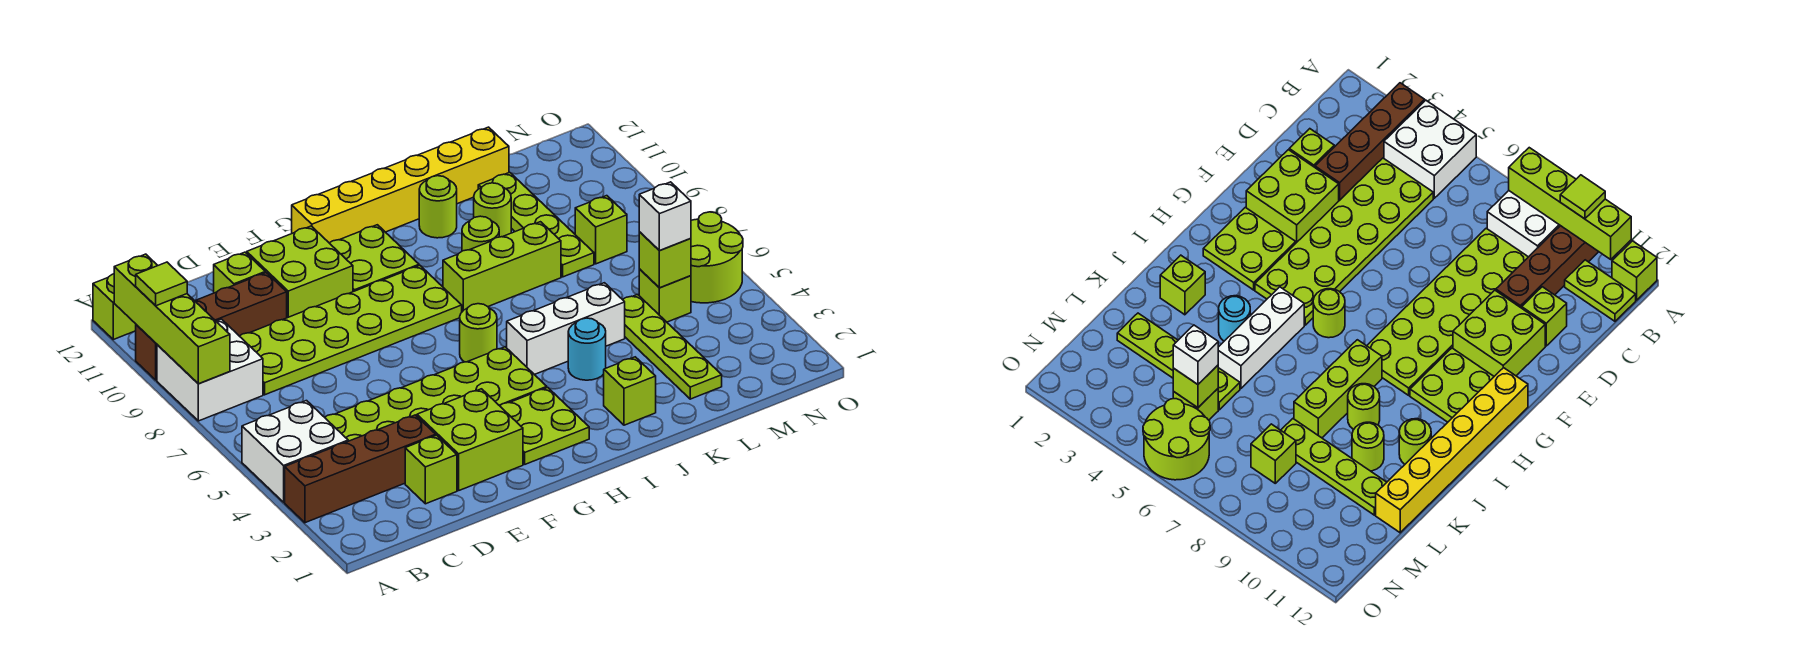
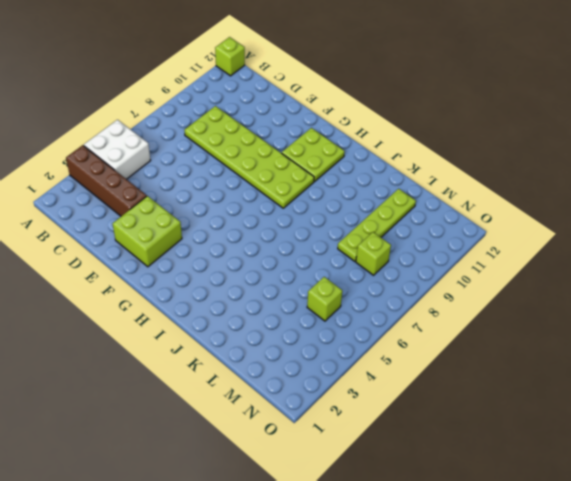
none -> white brick A8:B9 level 1
none -> brown brick A10:D10 level 1
none -> lime plate B11:B12 level 1
none -> lime plate C4:H5 level 1

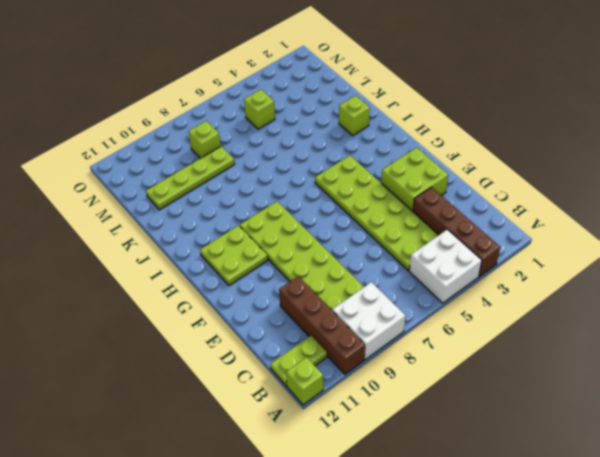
none -> lime brick D2 level 1
none -> lime brick D11 level 1
none -> lime brick E10:F11 level 1
none -> lime plate G2:H3 level 1

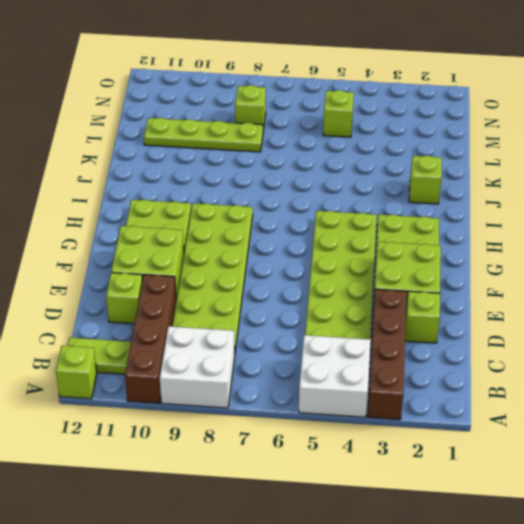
none -> yellow brick G12:L12 level 1
none -> lime round brick H6 level 1
none -> white brick I5:K5 level 1
none -> lime brick I8:K8 level 1

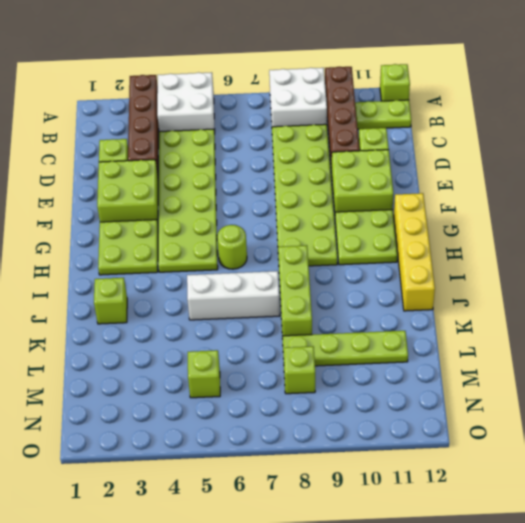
yellow brick G12:J12 level 1 -> yellow brick G12:L12 level 1
white brick J5:J7 level 1 -> white brick I5:K5 level 1
none -> cyan round brick J4 level 1
none -> lime round brick J9 level 1
none -> lime round brick J11 level 1
none -> lime round brick K10 level 1

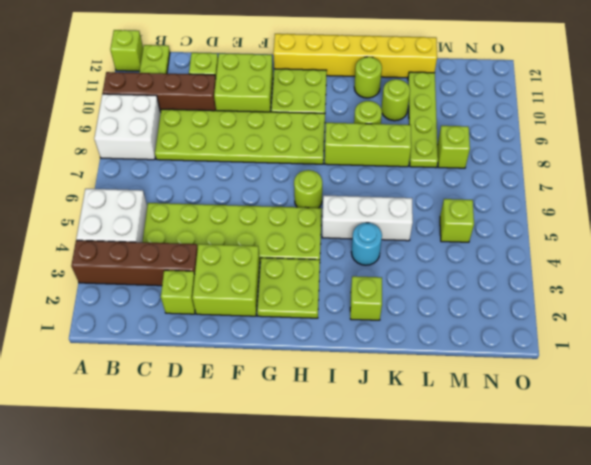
none -> lime plate L2:L5 level 1
none -> lime round brick N5:O6 level 1
none -> lime brick A8:A11 level 2
none -> lime brick M5 level 2

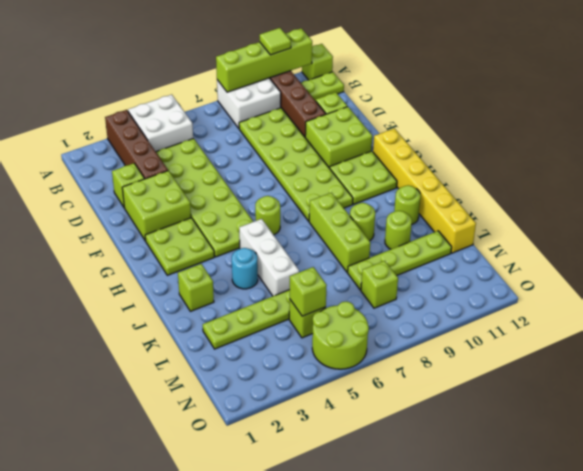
none -> white brick M5 level 3

